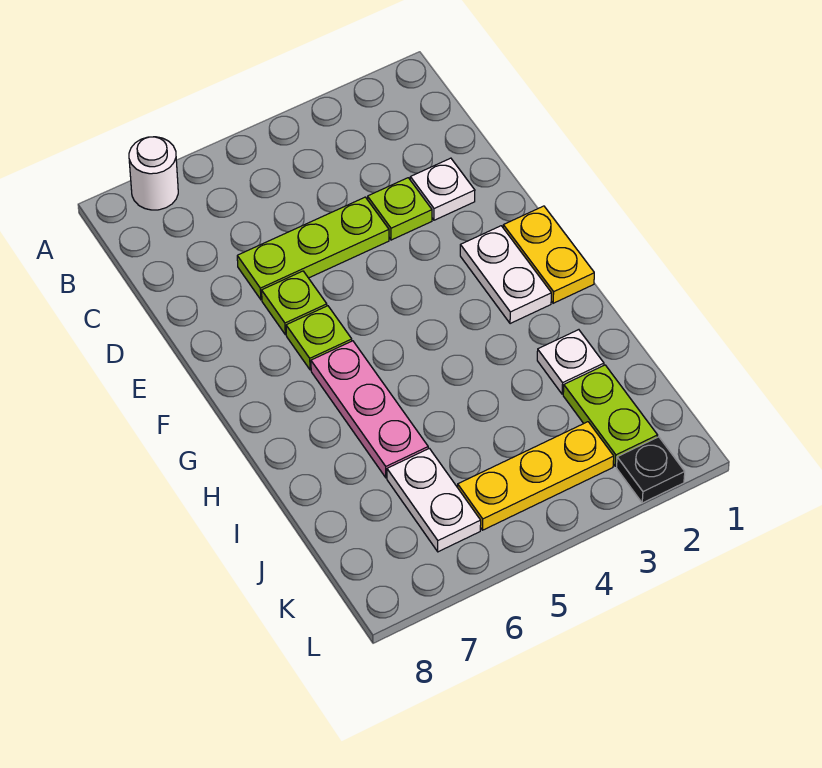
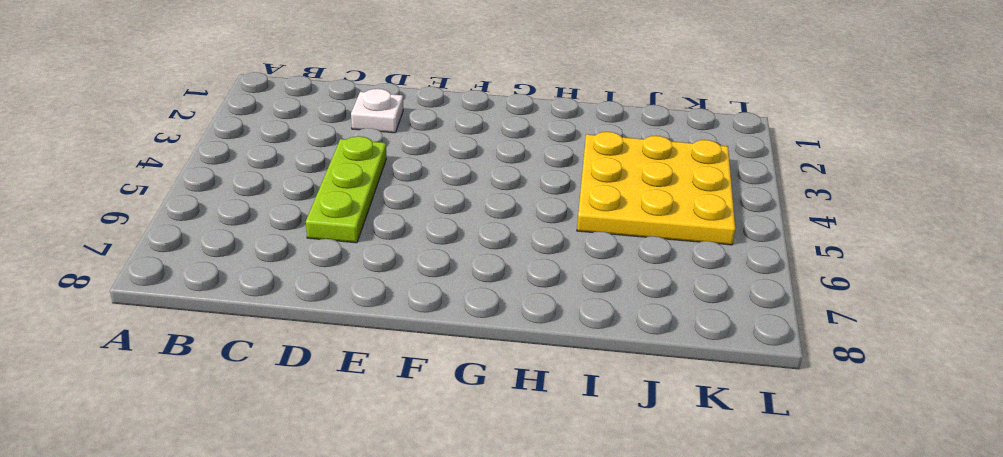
yellow plate I3:K5 level 1 -> yellow plate K3:K5 level 1
none -> white round brick A7 level 1
none -> lime plate D3 level 1
none -> lime plate E6 level 1

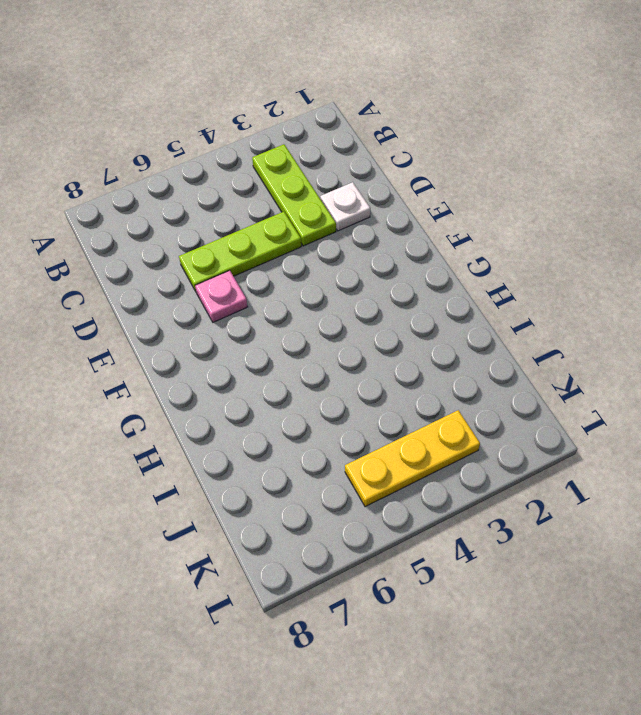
lime plate B3:D3 level 1 -> lime plate D3 level 1
pink plate E6 level 1 -> lime plate E6 level 1
none -> white round brick A7 level 1
none -> yellow plate F1:G1 level 1
none -> white plate F2:G2 level 1

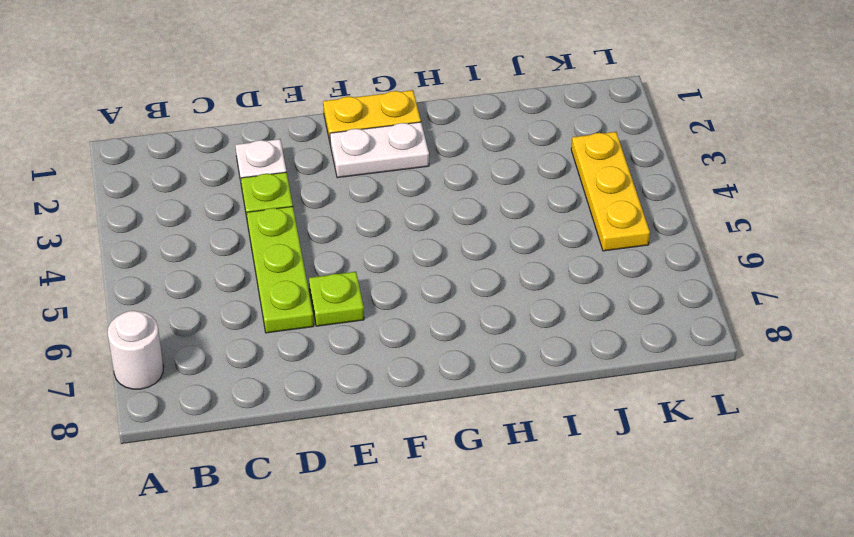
none -> lime plate F6 level 1
none -> pink plate G6:I6 level 1
none -> white plate I2 level 1

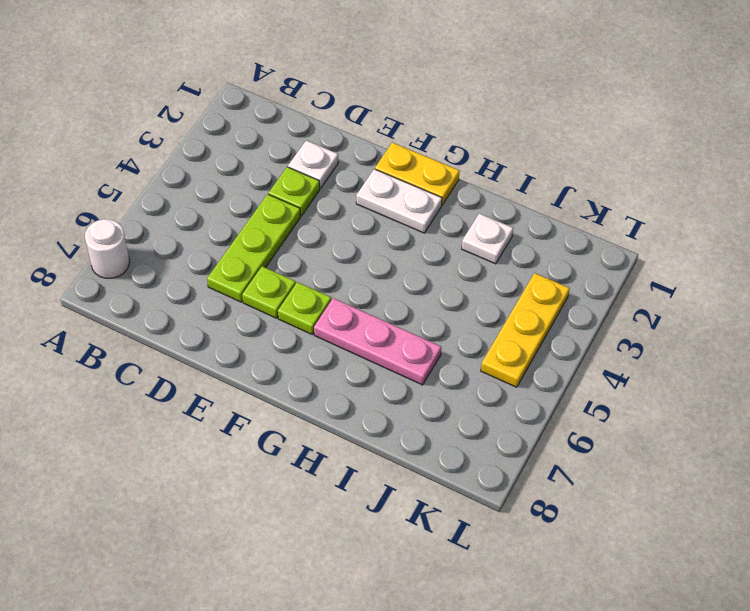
none -> lime plate J2:K2 level 1
none -> white plate J6:K6 level 1
none -> black plate L2 level 1

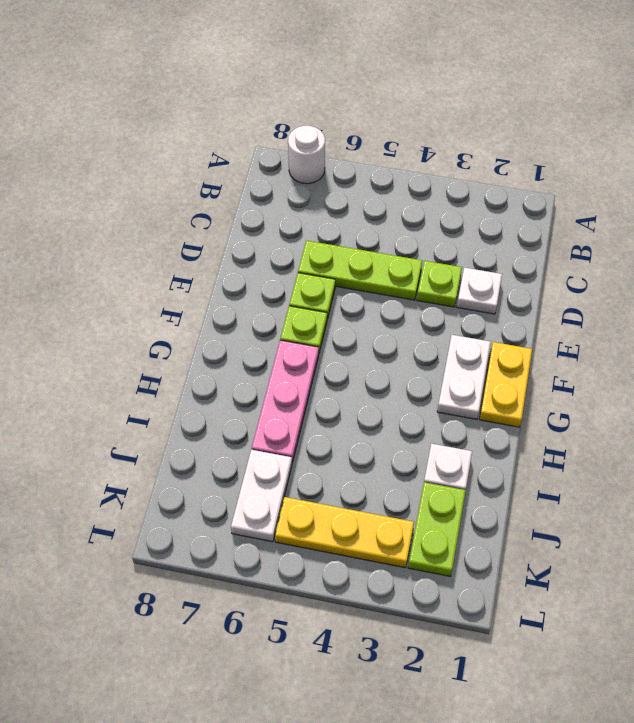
none -> black plate L2 level 1

